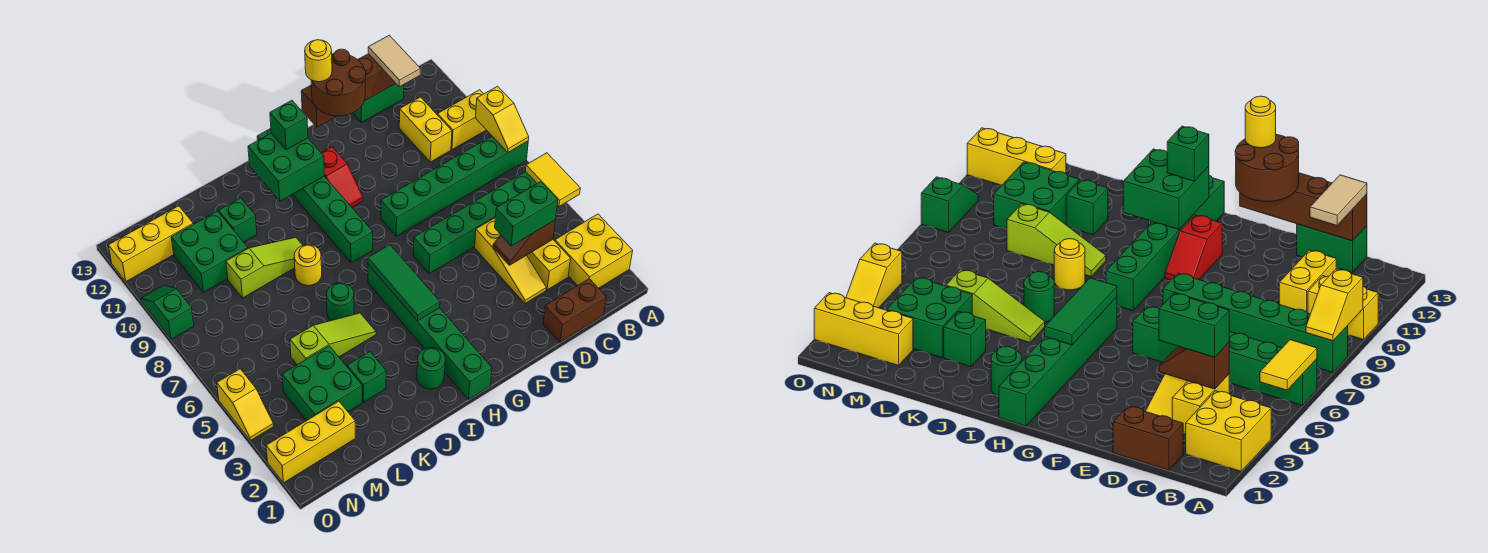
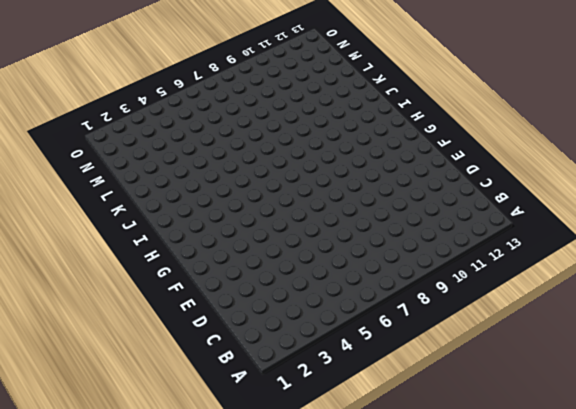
none -> yellow brick A2:B3 level 1
none -> green brick A6:F6 level 1
none -> green brick A8:F8 level 1
none -> yellow brick A10:B10 level 1

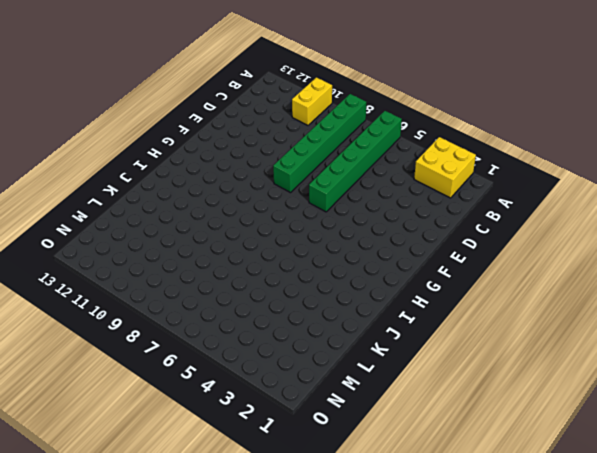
none -> brown brick C1:D1 level 1
none -> yellow brick C3:C4 level 1
none -> yellow brick C10:C11 level 1
none -> green brick C13:D13 level 1

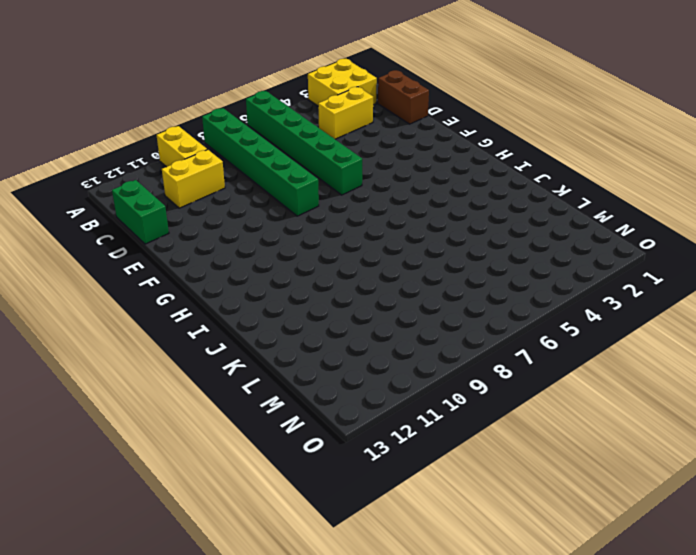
none -> yellow slope D3:D5 level 1 top 5
none -> red slope G10:G11 level 1 top 11
none -> green brick H1:H6 level 1
none -> green brick H8:H13 level 1

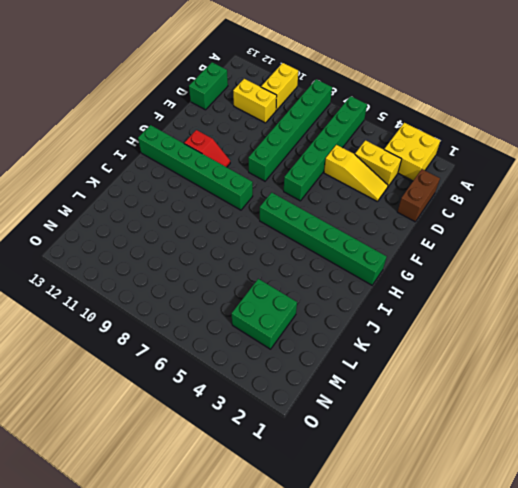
none -> green round brick I2 level 1
none -> lime slope J5:L5 level 1 top L
none -> green round brick J6 level 1
none -> yellow round brick J8 level 1

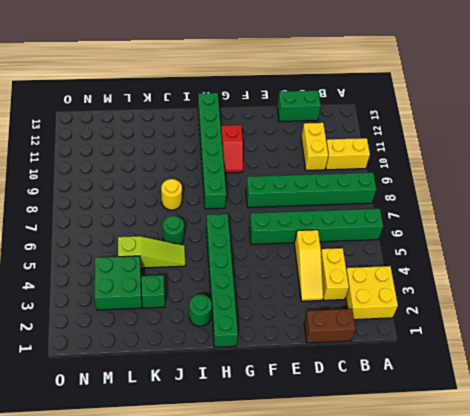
none -> lime slope J9:L9 level 1 top L
none -> green brick K11 level 1
none -> green brick L10:M11 level 1
none -> yellow brick M2:O2 level 1

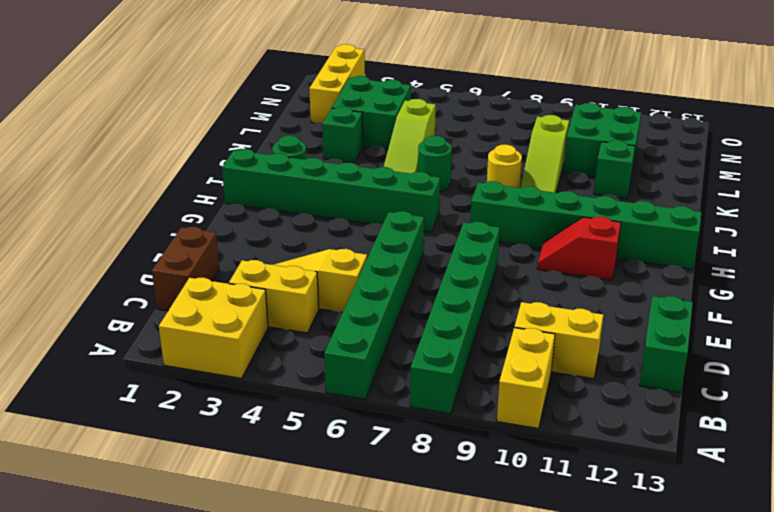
none -> yellow brick M12:O12 level 1
none -> yellow slope O4:O5 level 1 top 5
none -> green slope O9:O10 level 1 top 9
none -> yellow tile A5:A6 level 2

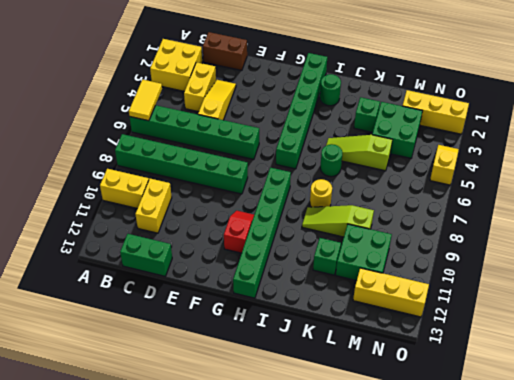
none -> green slope O9:O10 level 1 top 9
none -> yellow slope A8:A9 level 2 top 9
none -> brown slope C4:D4 level 2 top C
none -> brown brick C13:F13 level 2

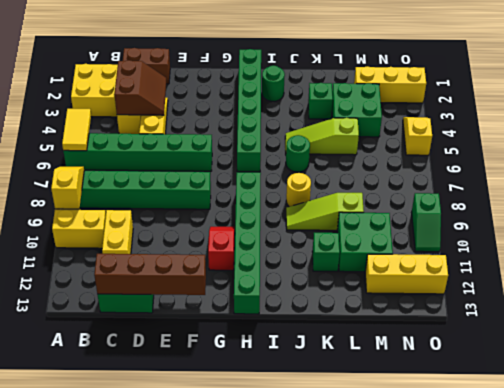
brown slope C3:D4 level 2 top C -> brown slope C4:D4 level 2 top C
none -> green tile H4:H6 level 2
none -> green brick H11:I12 level 2
none -> green brick C4:D4 level 3
none -> tan tile C12:C13 level 3

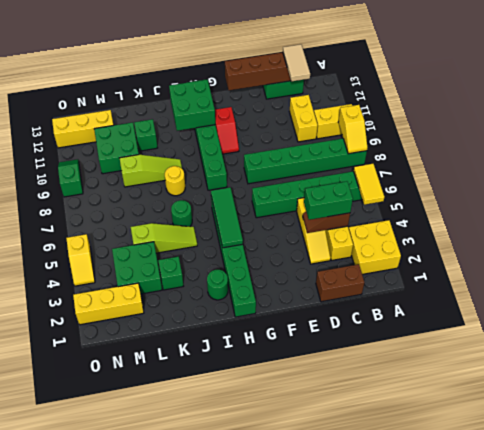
none -> brown round brick E12:F13 level 3
none -> green brick H12 level 3
none -> yellow round brick F13 level 4

